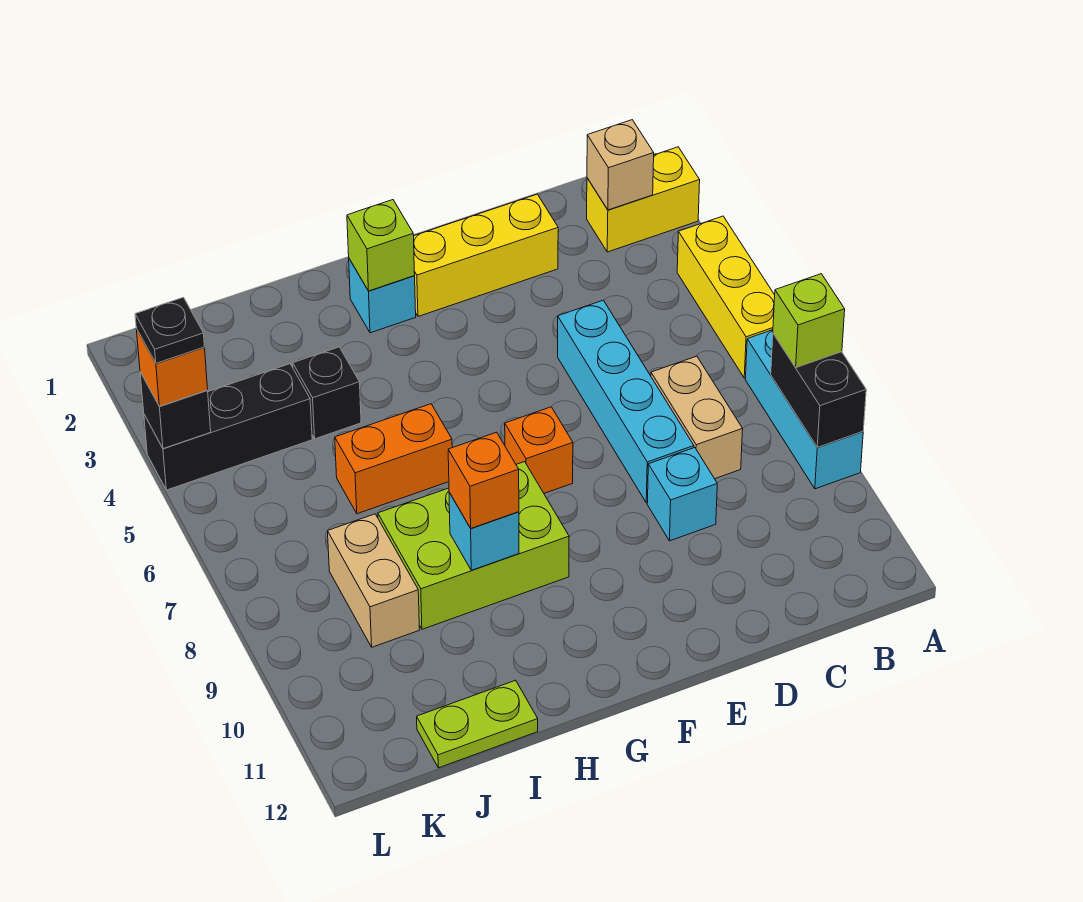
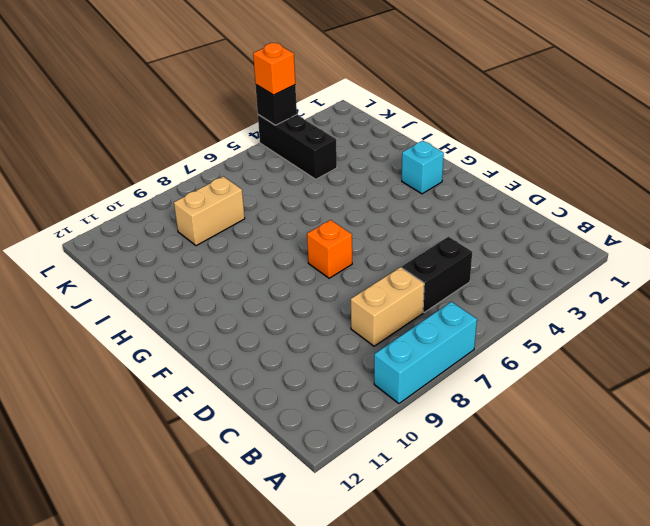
black brick C5:C6 level 1 -> black brick A8:A9 level 2
none -> yellow brick A2:B2 level 1
none -> yellow brick A4:A6 level 1
none -> yellow brick D2:F2 level 1

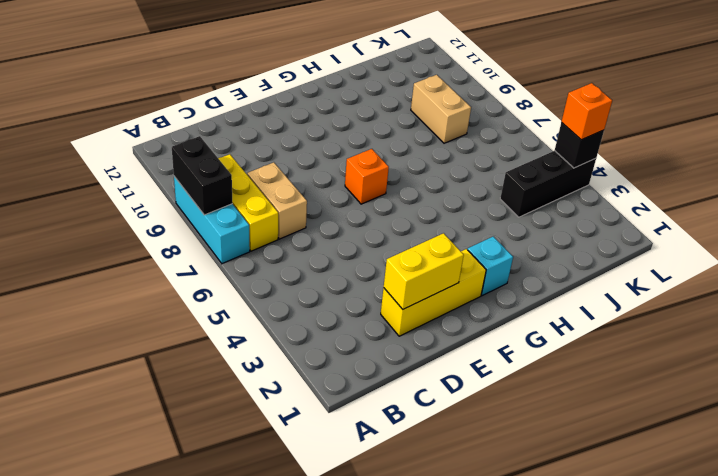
yellow brick B7:B9 level 1 -> yellow brick A4:A6 level 1
yellow brick D2:E2 level 2 -> yellow brick A2:B2 level 1
none -> cyan brick D5:D8 level 1
none -> cyan brick D9 level 1
none -> lime brick G8:I9 level 1

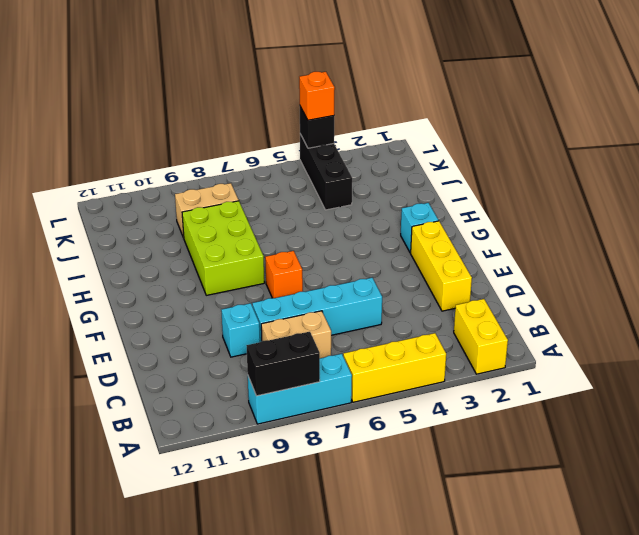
none -> orange brick H6:I6 level 1
none -> black brick I4 level 1
none -> lime plate I12:J12 level 1

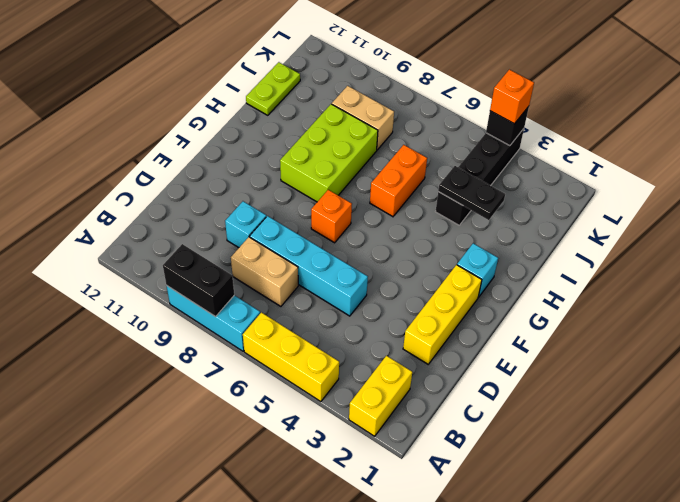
black plate I3:I4 level 2 -> none
none -> tan brick B2 level 2
none -> lime brick G2 level 2
none -> cyan brick H9 level 2

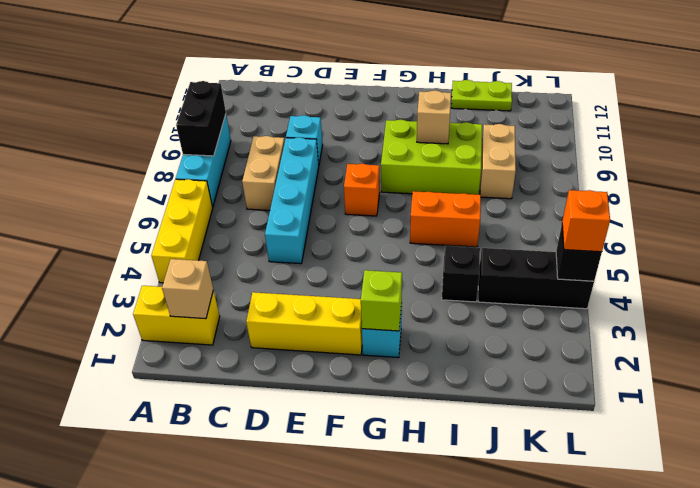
tan brick H9 level 2 -> cyan brick H9 level 2
none -> lime brick A8 level 3
none -> orange brick H9 level 3
none -> black plate L4 level 4

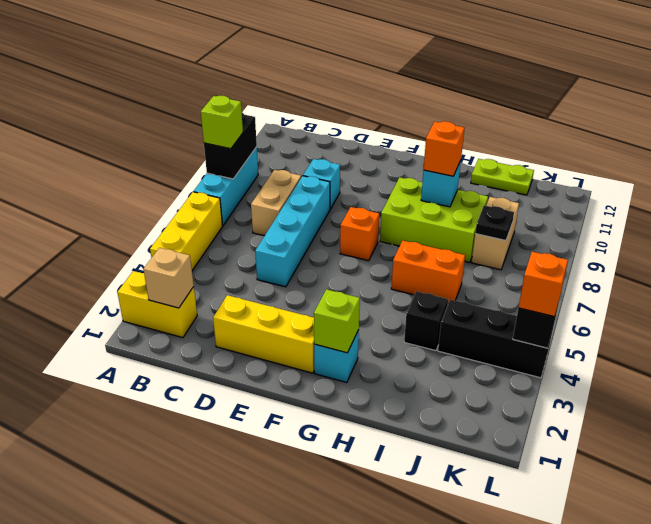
black plate J8 level 2 -> black plate L4 level 4

